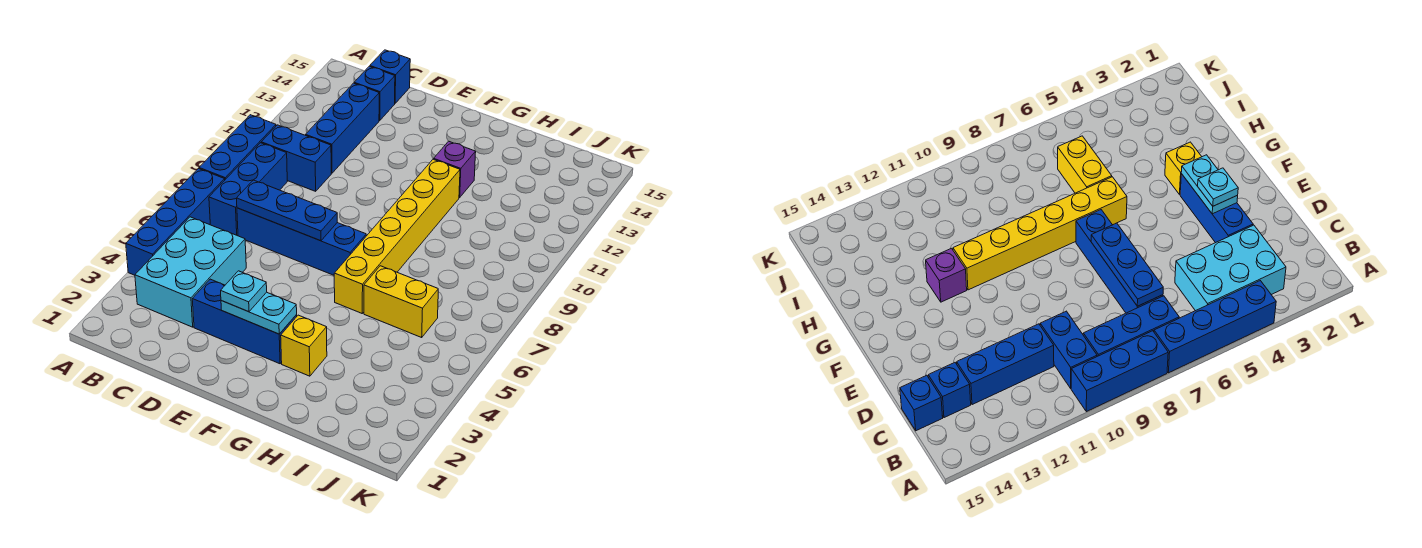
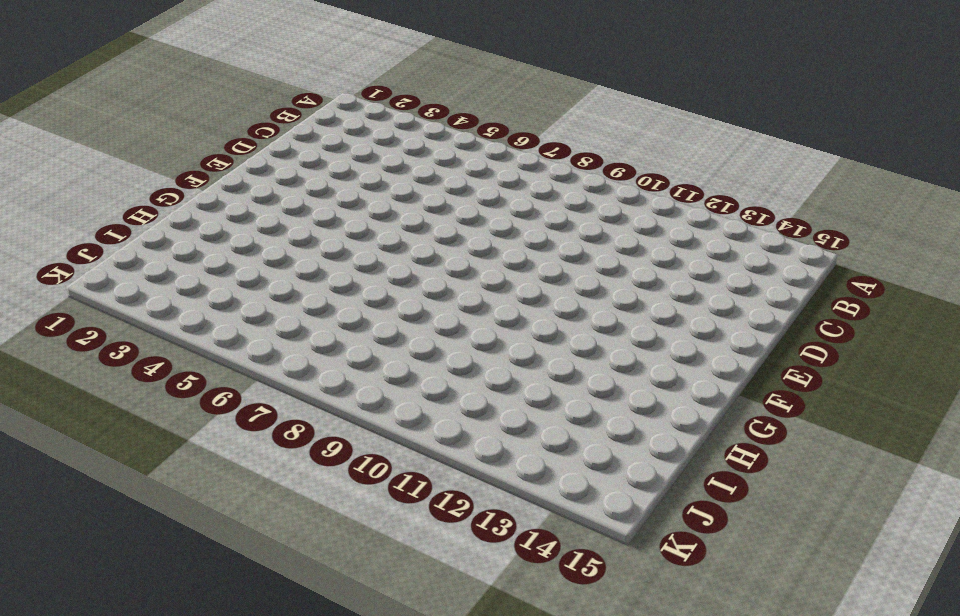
none -> blue brick A4:A7 level 1
none -> blue brick A8:A10 level 1
none -> cyan brick B3:C5 level 1

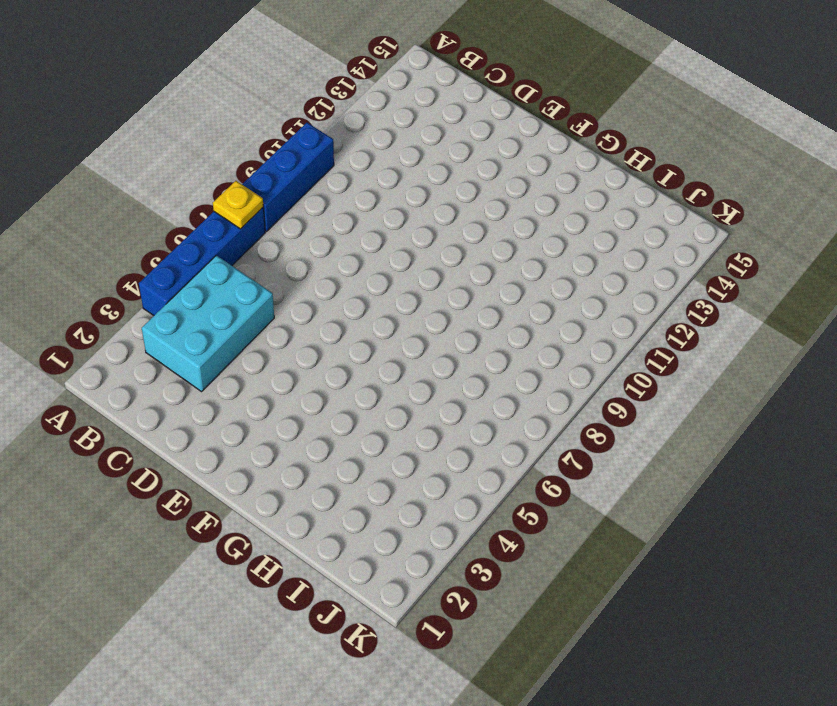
yellow plate A7 level 2 -> none
none -> blue brick B7:B9 level 1
none -> blue brick B10:C10 level 1
none -> blue brick C7:F7 level 1

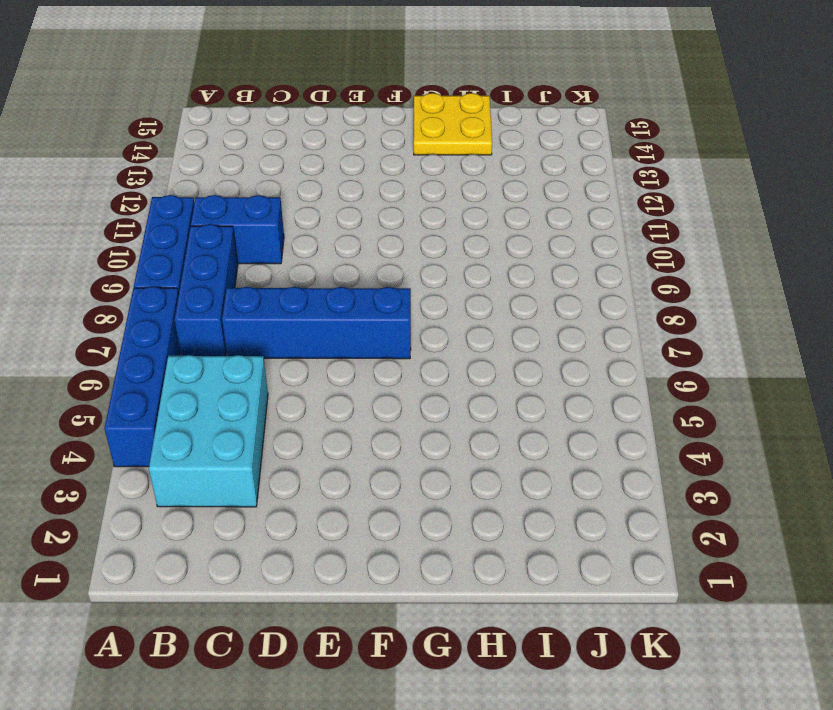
yellow plate G14:H15 level 1 -> none
none -> blue brick C11:C13 level 1
none -> blue brick C14 level 1
none -> blue brick C15 level 1

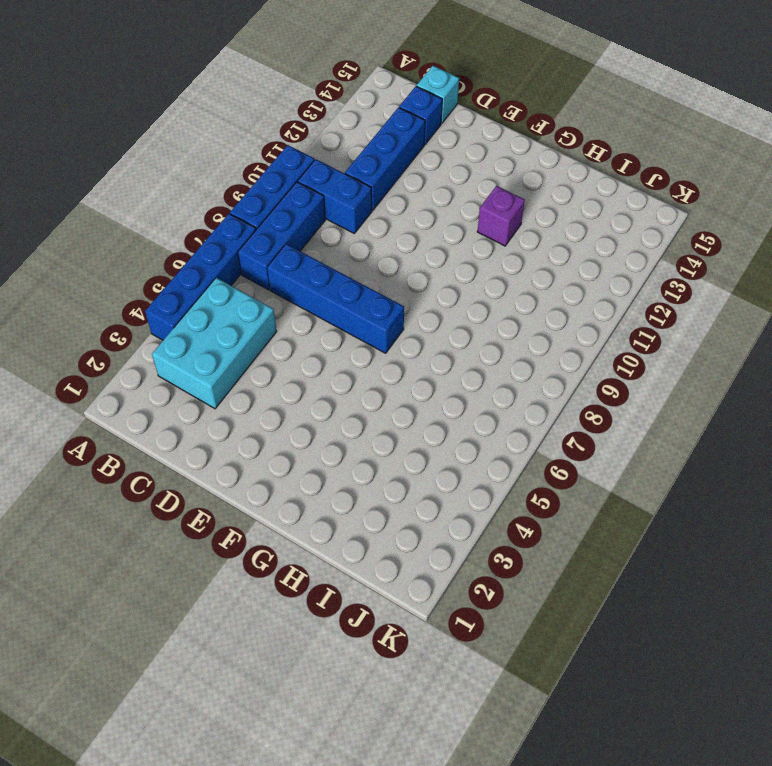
cyan brick C15 level 1 -> blue brick C15 level 1
none -> blue brick D3:F3 level 1
none -> yellow brick G3 level 1
none -> yellow brick G6:G11 level 1

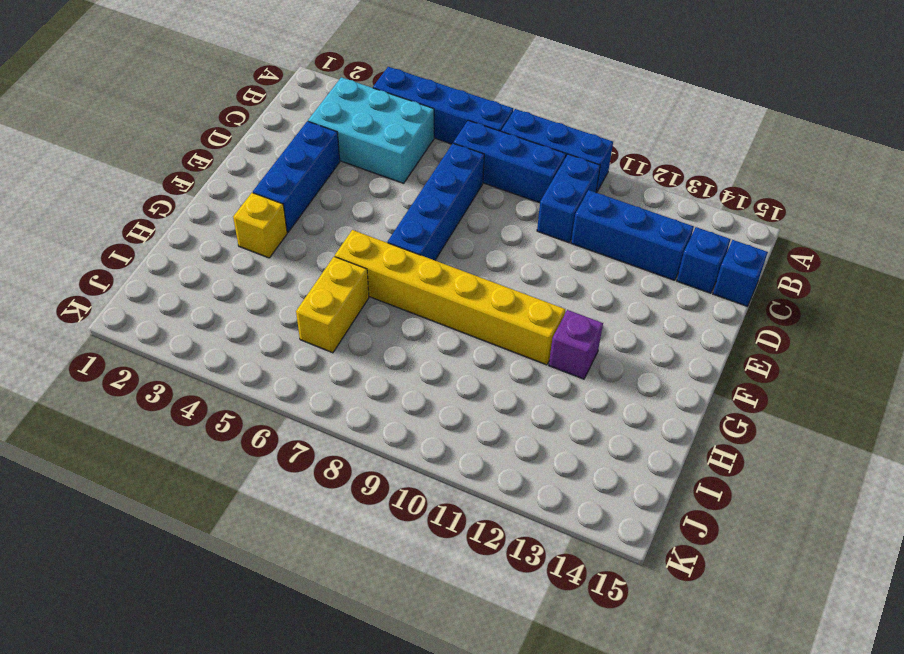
none -> blue plate C7:E7 level 2
none -> cyan plate E3:F3 level 2
none -> cyan plate E3 level 3

